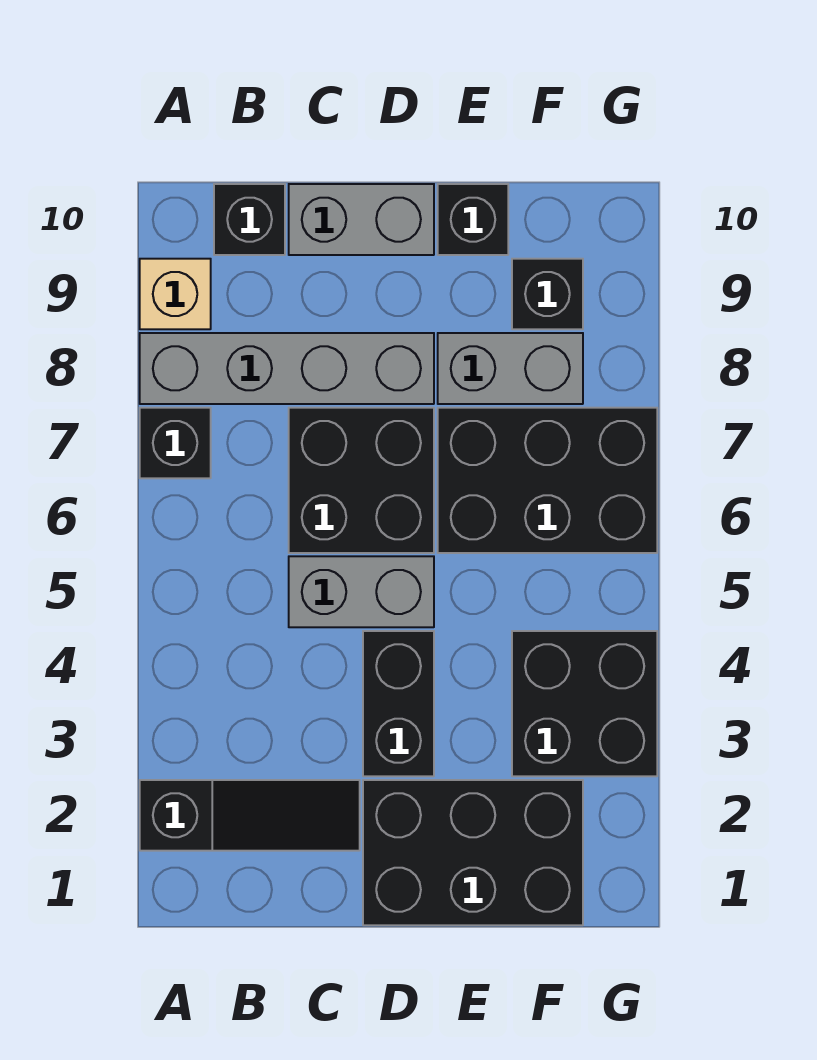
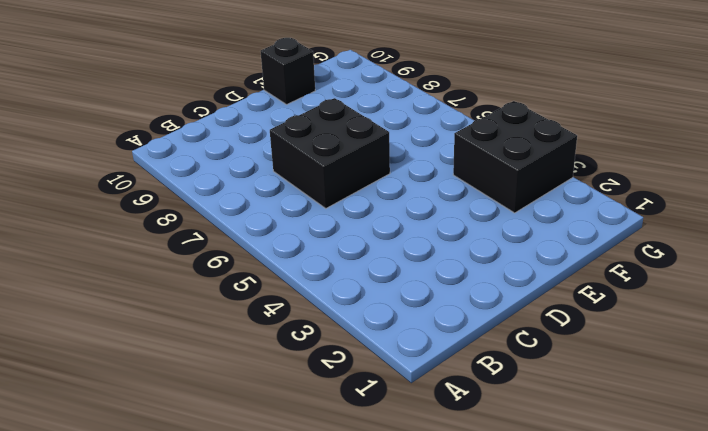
none -> black slope A2:C2 level 1 top A
none -> black brick A7 level 1
none -> grey brick A8:D8 level 1

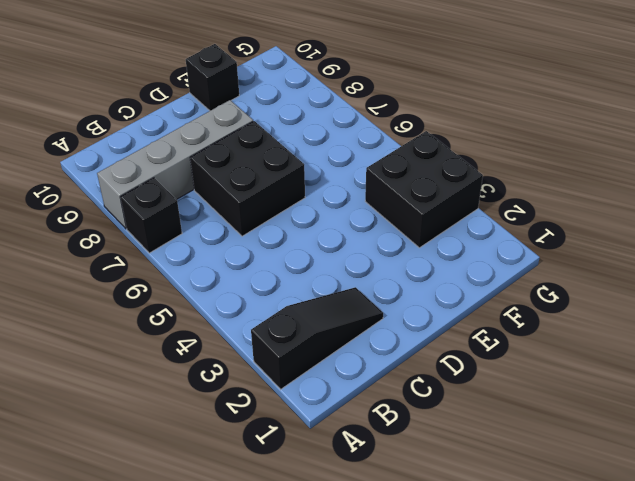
none -> tan brick A9 level 1
none -> black brick B10 level 1
none -> grey brick C5:D5 level 1

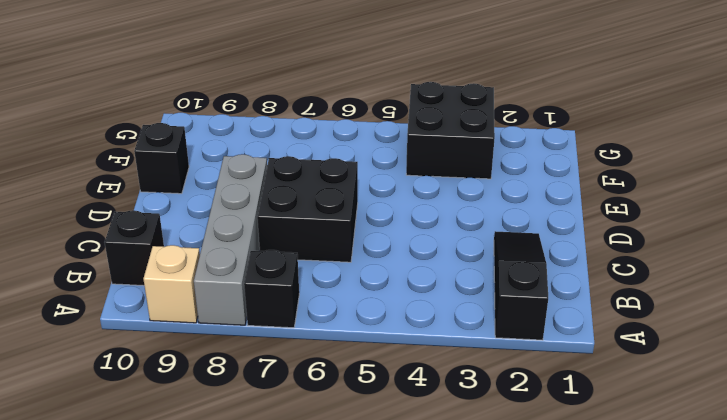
none -> grey brick C5:D5 level 1
none -> grey brick C10:D10 level 1
none -> black brick D1:F2 level 1

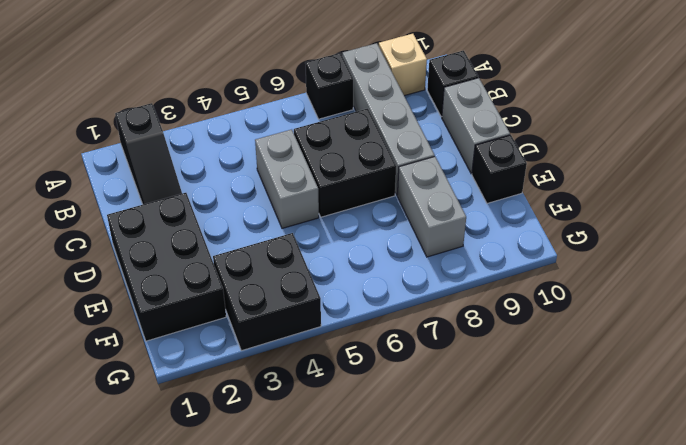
none -> black brick D3:D4 level 1
none -> black brick E6:G7 level 1
none -> black brick F9 level 1

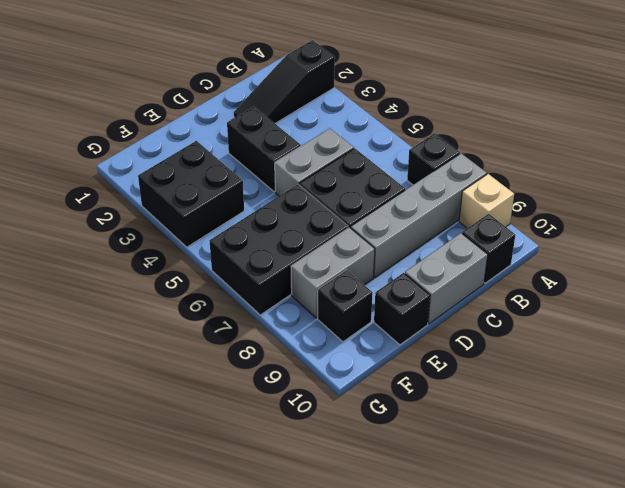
none -> black brick D1:F2 level 1

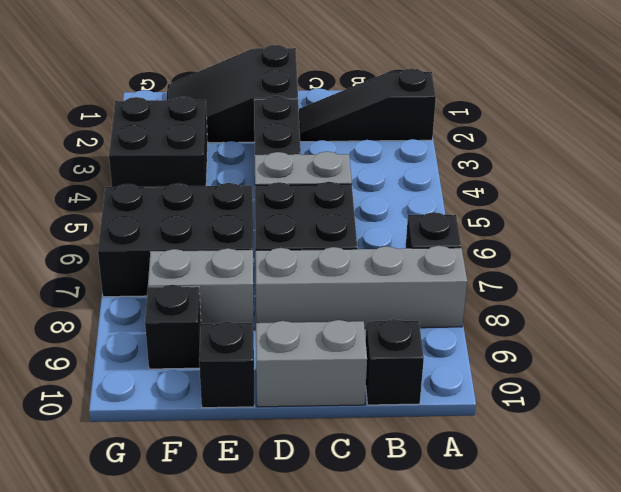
black slope D1:F2 level 1 top D -> black brick D1:F2 level 1
none -> tan brick A9 level 1

